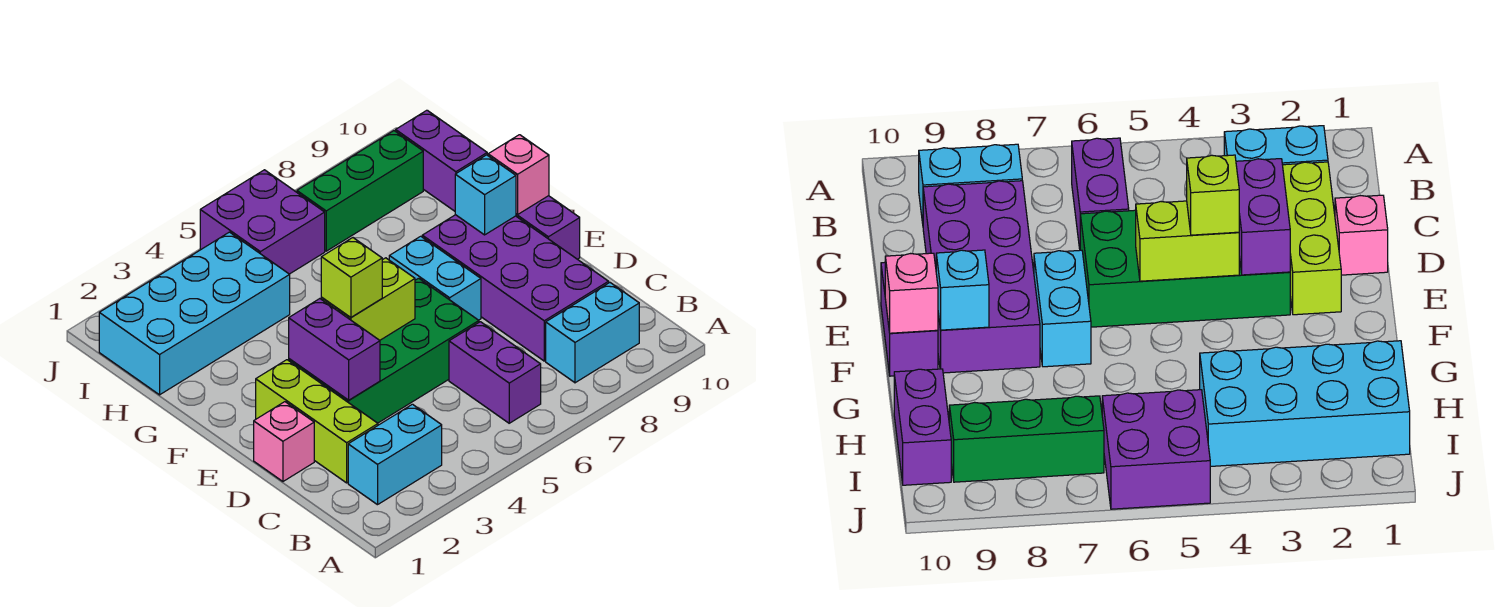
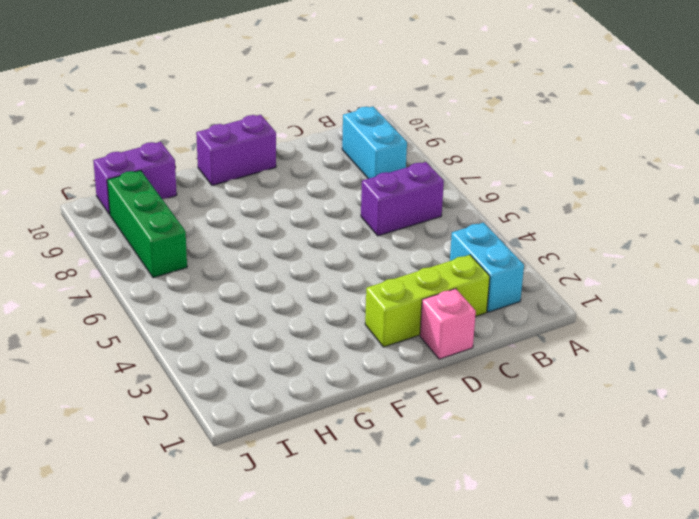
none -> purple brick C8:F9 level 1
none -> green brick D3:E6 level 1
none -> cyan brick E7:F7 level 1

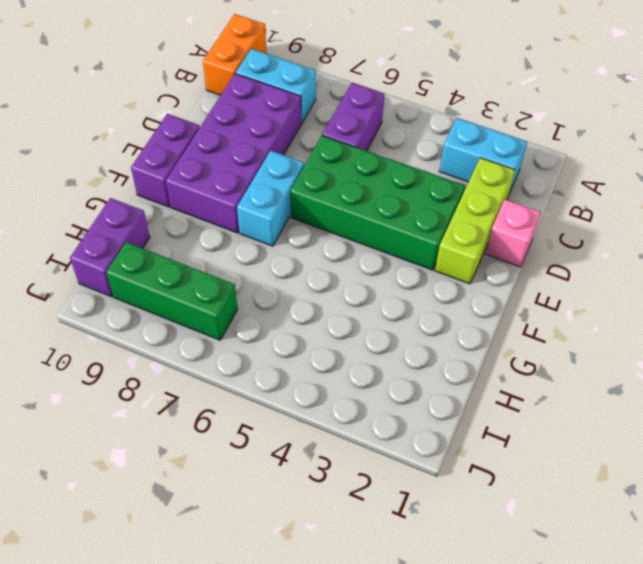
orange brick A10:B10 level 1 -> none
none -> cyan brick H1:I4 level 1
none -> purple brick I5:J6 level 1
none -> purple brick D3:E3 level 2

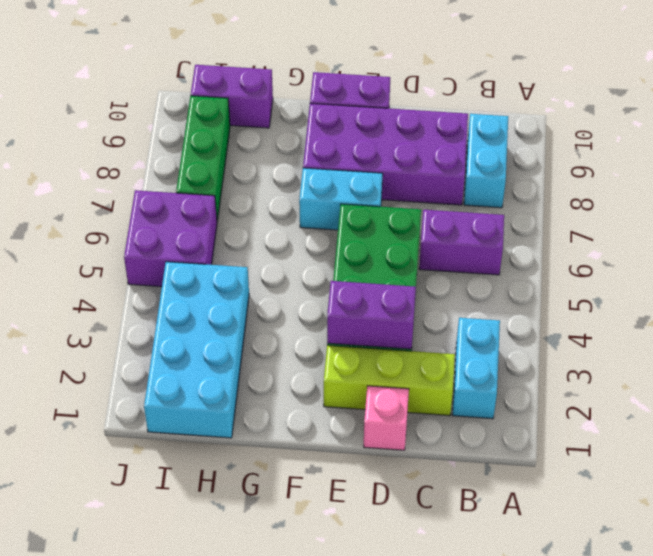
none -> lime brick E4:E5 level 2
none -> cyan brick F9 level 2
none -> pink brick F10 level 2

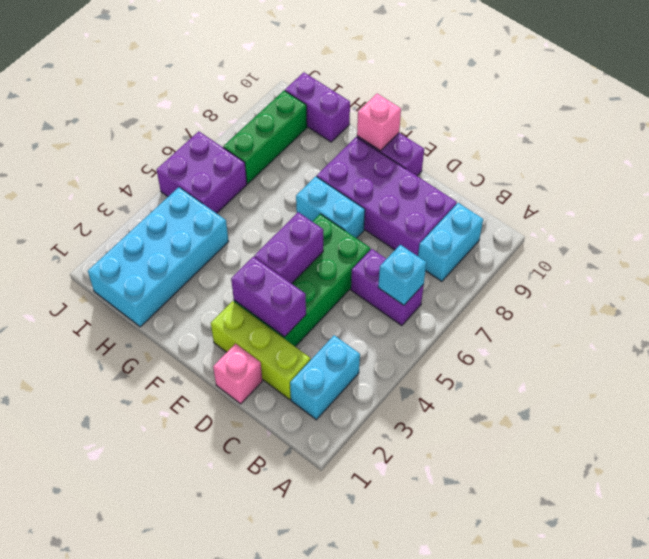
cyan brick B6 level 2 -> cyan brick F9 level 2
purple brick E4:E5 level 2 -> lime brick E4:E5 level 2
none -> lime brick E4 level 3

